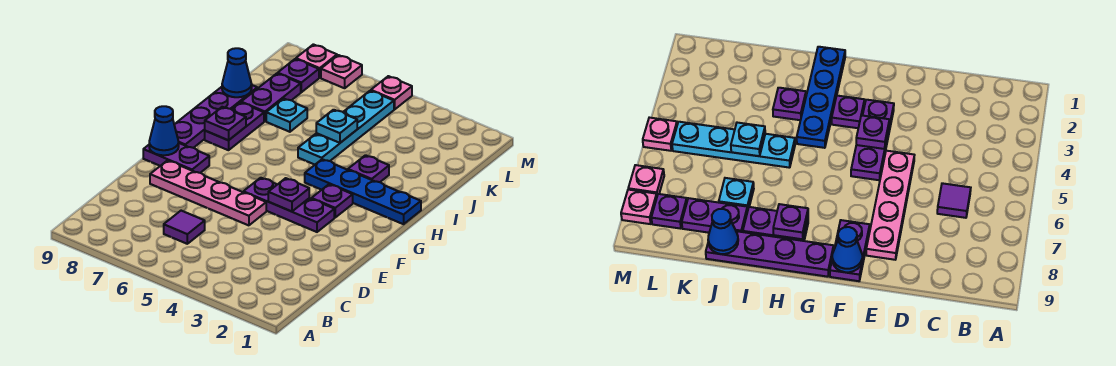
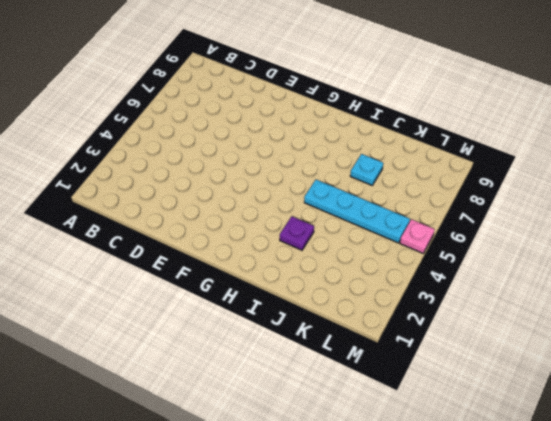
none -> purple tile C6 level 1
none -> pink plate E5:E8 level 1
none -> purple plate F3:F5 level 1

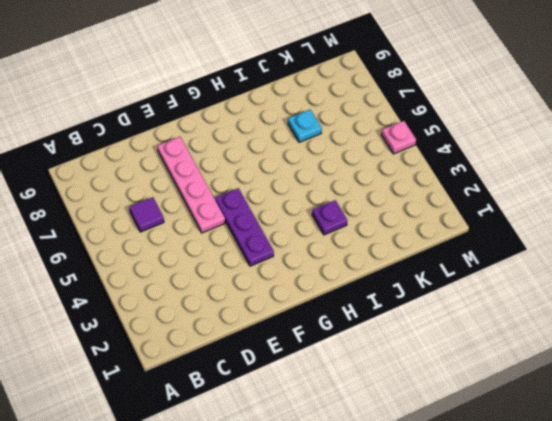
none -> purple plate F8:F9 level 1
none -> purple plate G3 level 1
none -> purple plate G9:J9 level 1

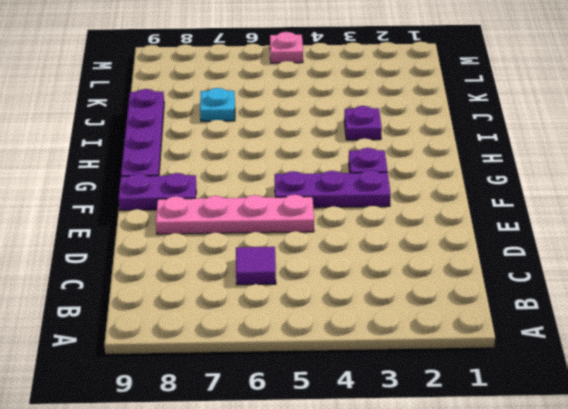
none -> blue plate H1:H4 level 1
none -> purple plate H8:I8 level 1
none -> cyan plate I5:L5 level 1

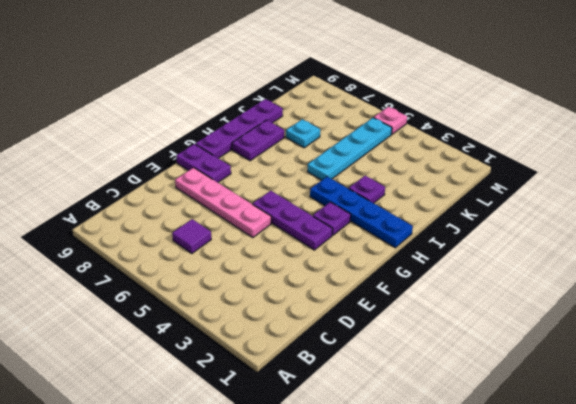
none -> purple plate J8:K8 level 1
none -> purple plate L8 level 1
none -> pink plate M7 level 1

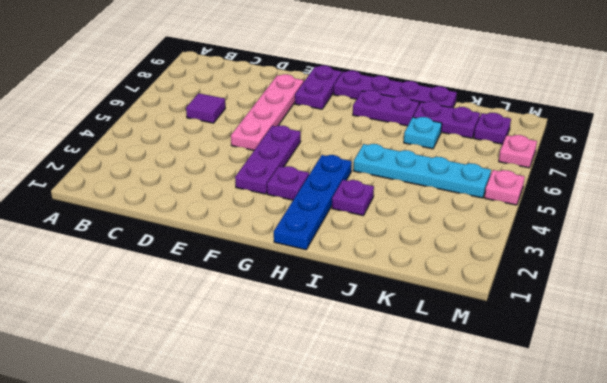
none -> pink plate M8 level 1
none -> purple plate F4 level 2
none -> blue cone F9 level 2

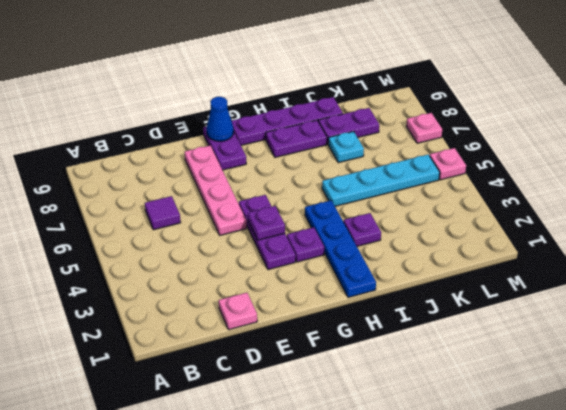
pink plate D1 level 1 -> pink plate M8 level 1
none -> purple plate L8 level 1
none -> purple plate H8 level 2
none -> cyan plate J5 level 2

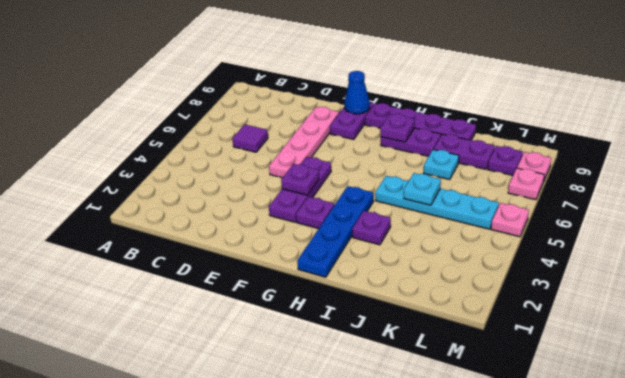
none -> blue cone J9 level 2

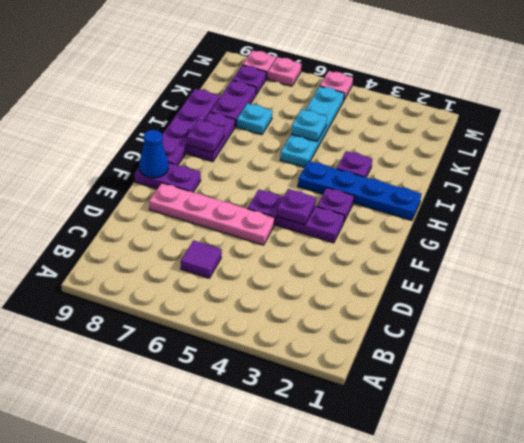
none -> blue cone J9 level 2

